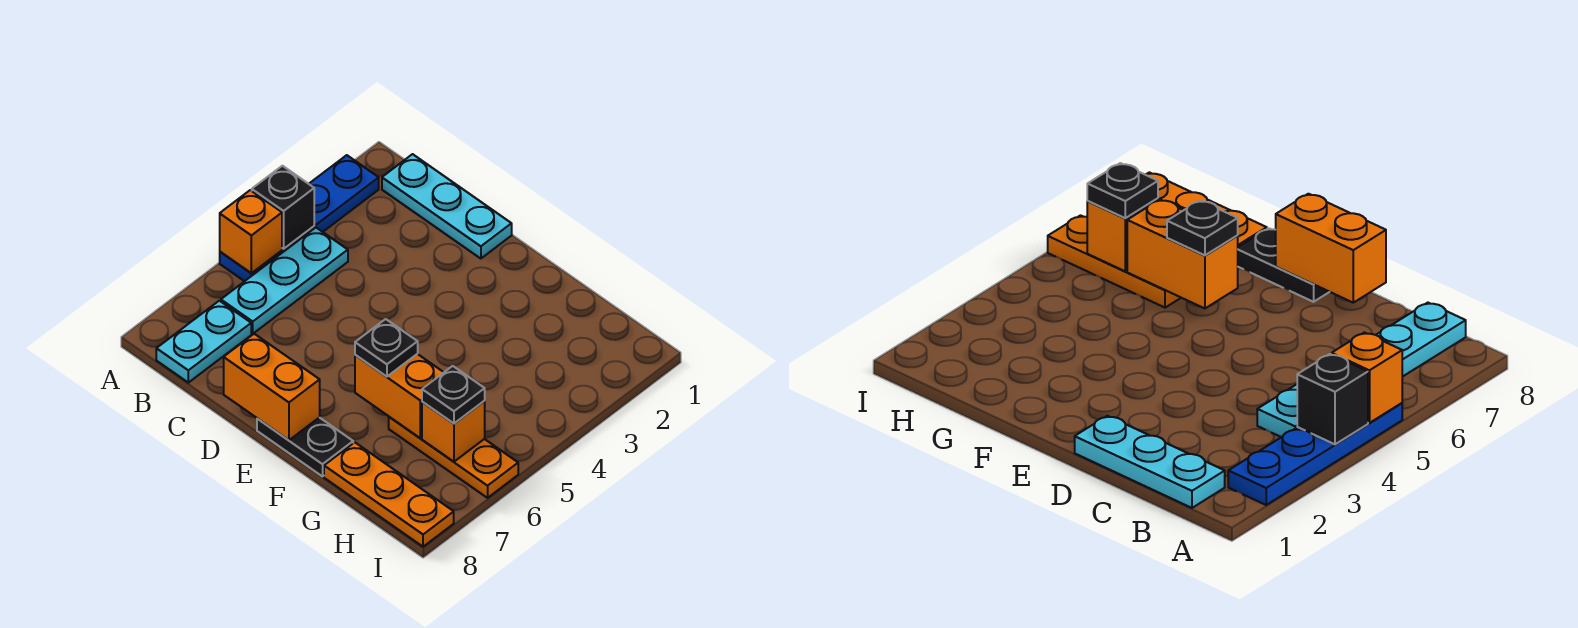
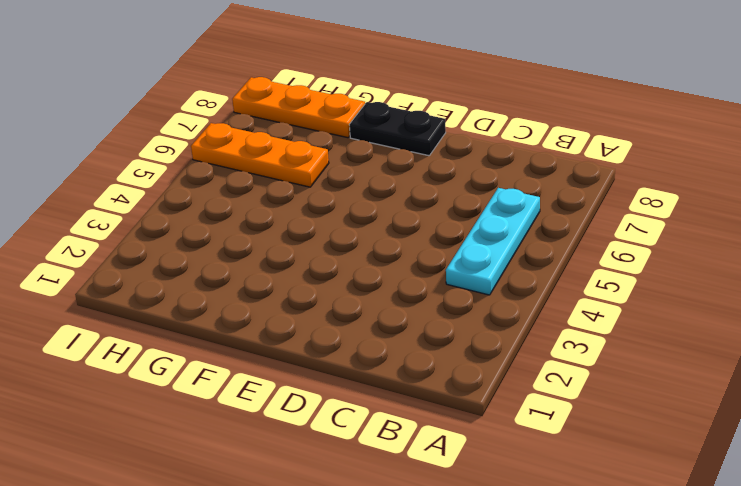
none -> blue plate A2:A5 level 1
none -> cyan plate B1:D1 level 1
none -> cyan plate B7:B8 level 1

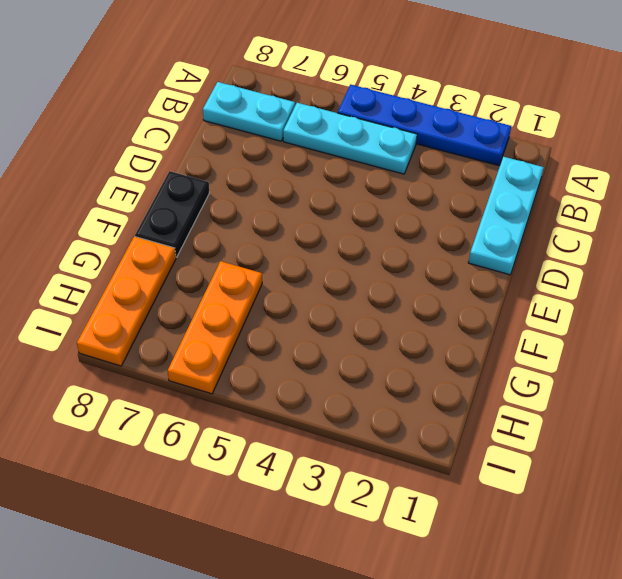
none -> black brick A4 level 2
none -> orange brick A5 level 2
none -> orange brick D8:E8 level 2

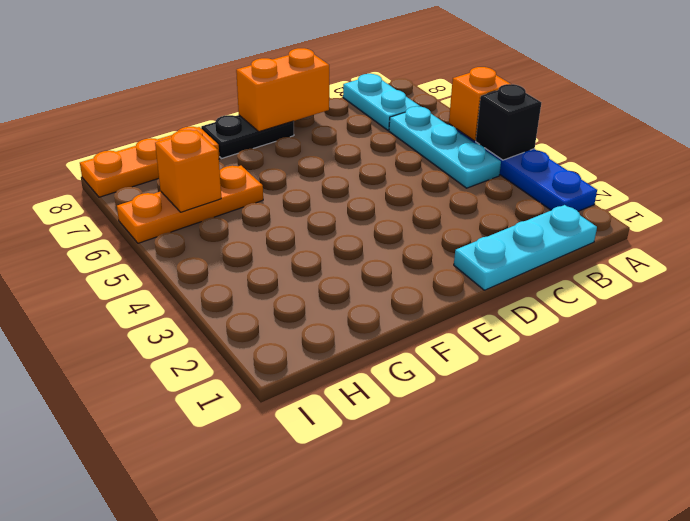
none -> orange brick F6:G6 level 2
none -> black plate F6 level 3
none -> black plate H6 level 3

